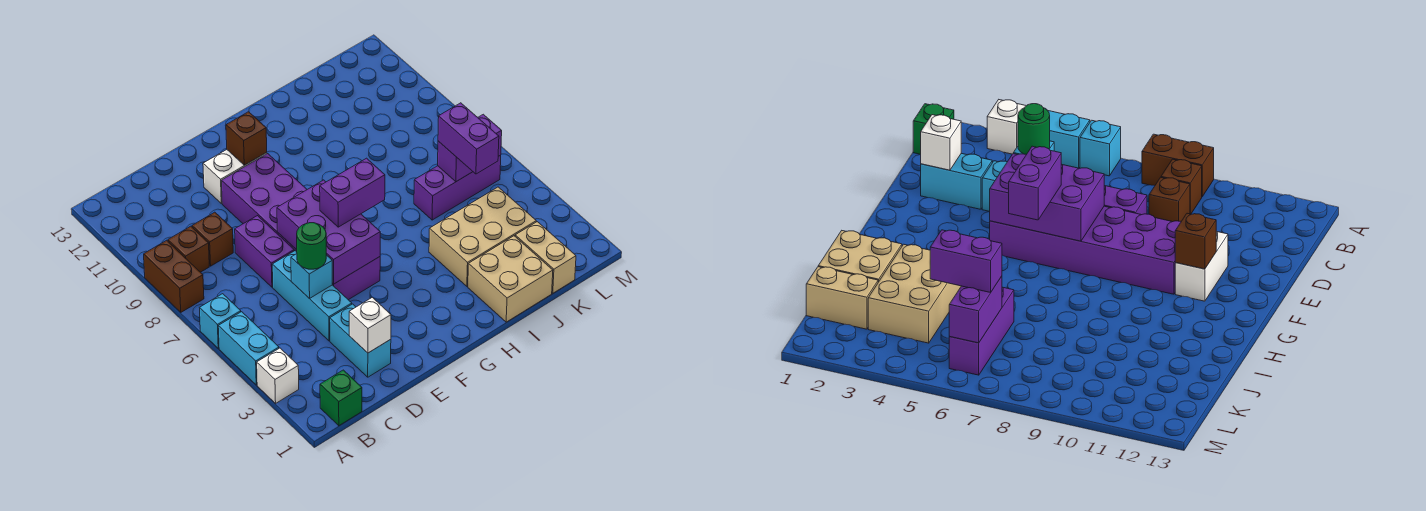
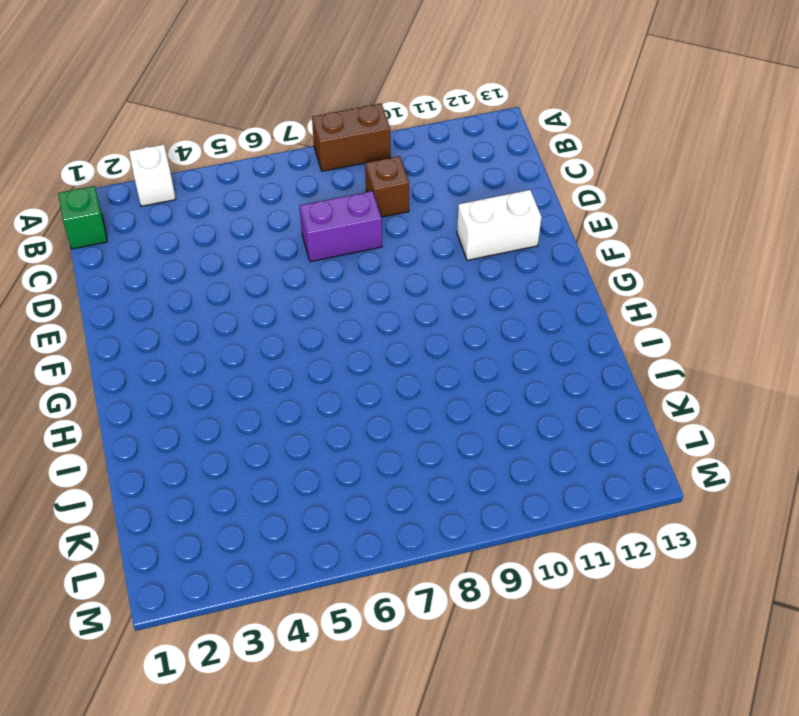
white brick E11:E12 level 1 -> white brick E11:F11 level 1
none -> cyan brick A4:A5 level 1
none -> cyan brick A6 level 1
none -> brown brick B9 level 1

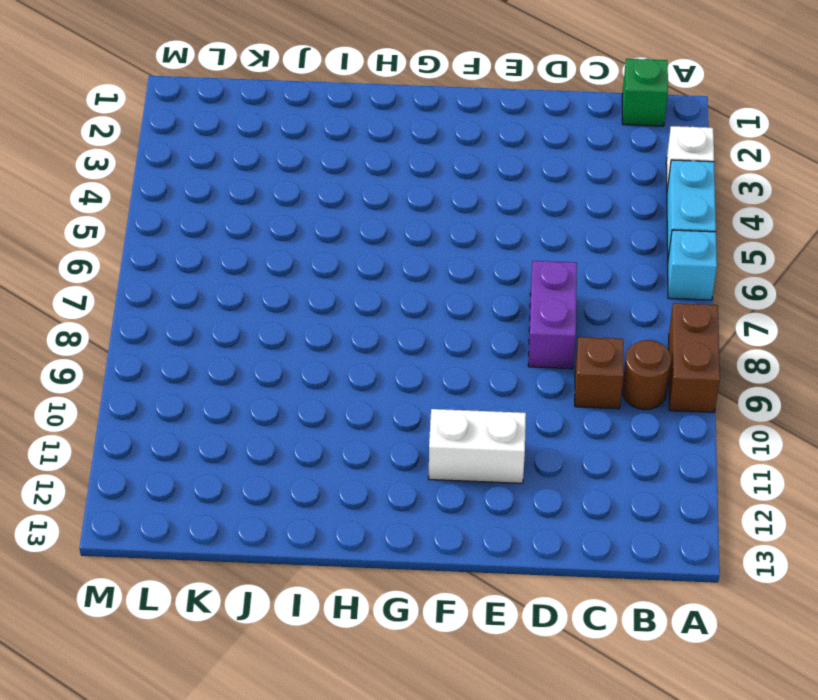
brown round brick B9 level 1 -> brown brick B9 level 1
none -> cyan brick D2:D3 level 1
none -> cyan brick D4:D6 level 1
none -> purple brick E5:F10 level 1

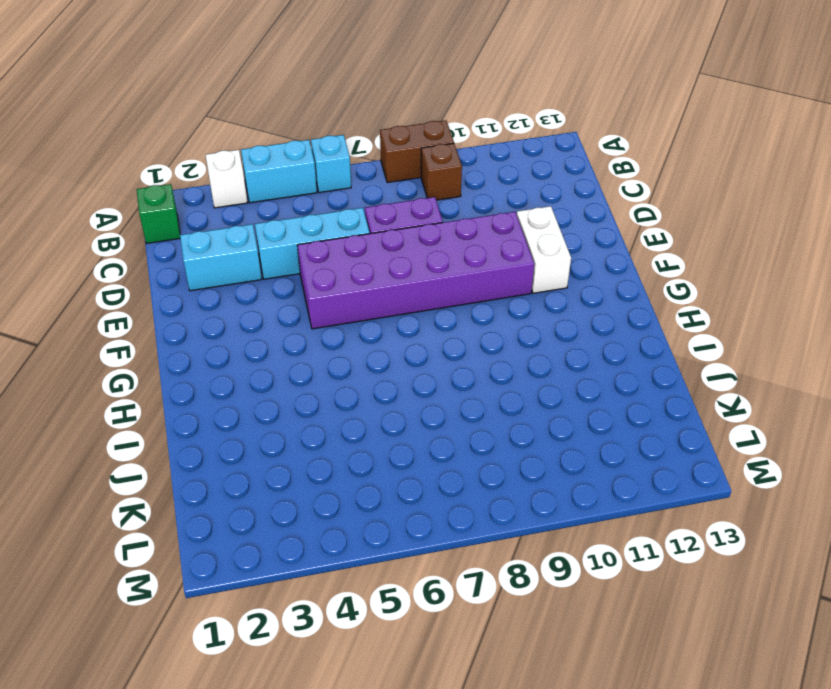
none -> brown brick C9 level 1
none -> tan brick I1:J2 level 1
none -> tan brick I3:K4 level 1

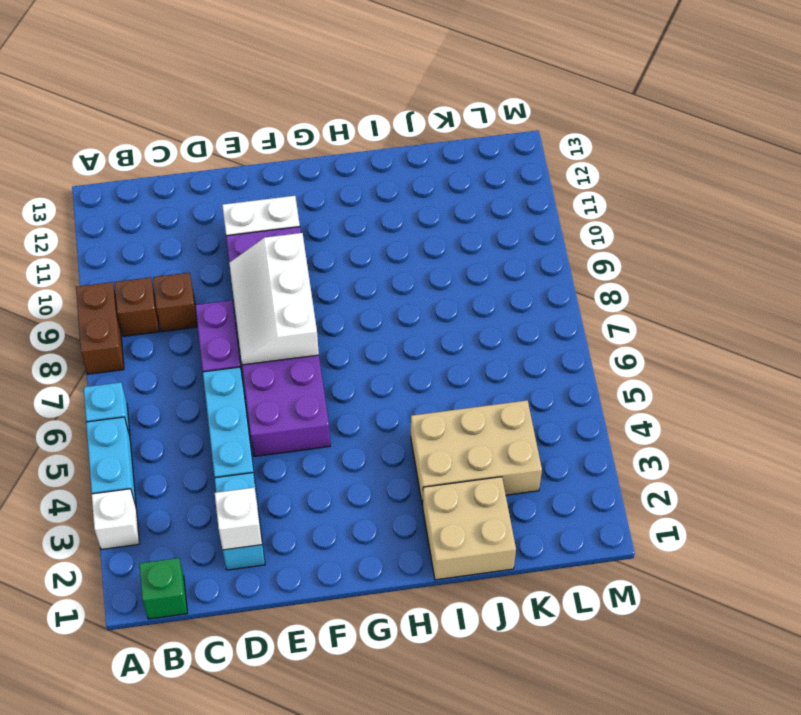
white slope E7:F9 level 2 top F -> purple brick E5:F7 level 2
none -> purple brick J6:L6 level 1
none -> tan brick K1:K2 level 1
none -> cyan brick D5 level 2

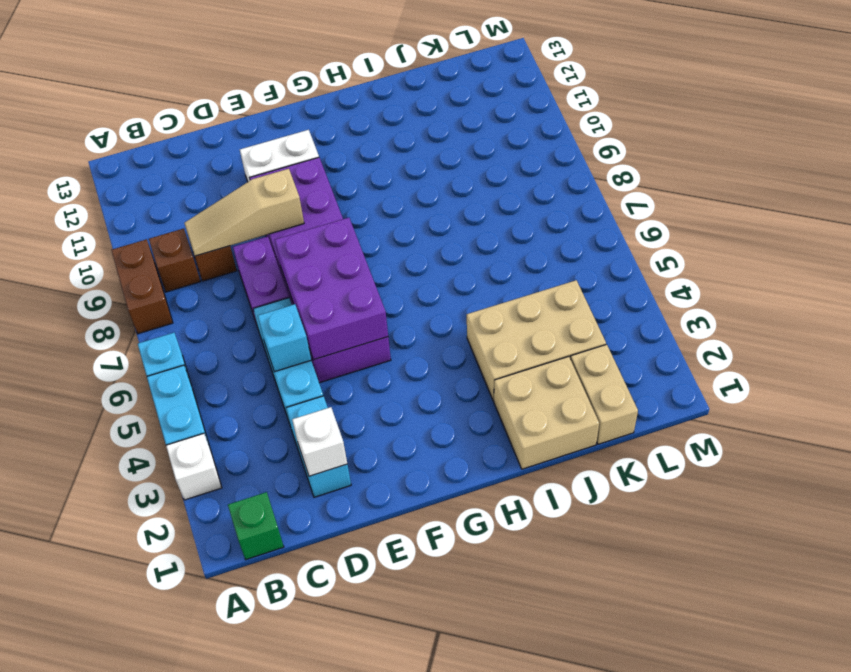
tan slope C9:E9 level 2 top E -> none
none -> purple brick J6:L6 level 1
none -> brown brick F11 level 2
none -> purple brick K6:L6 level 2

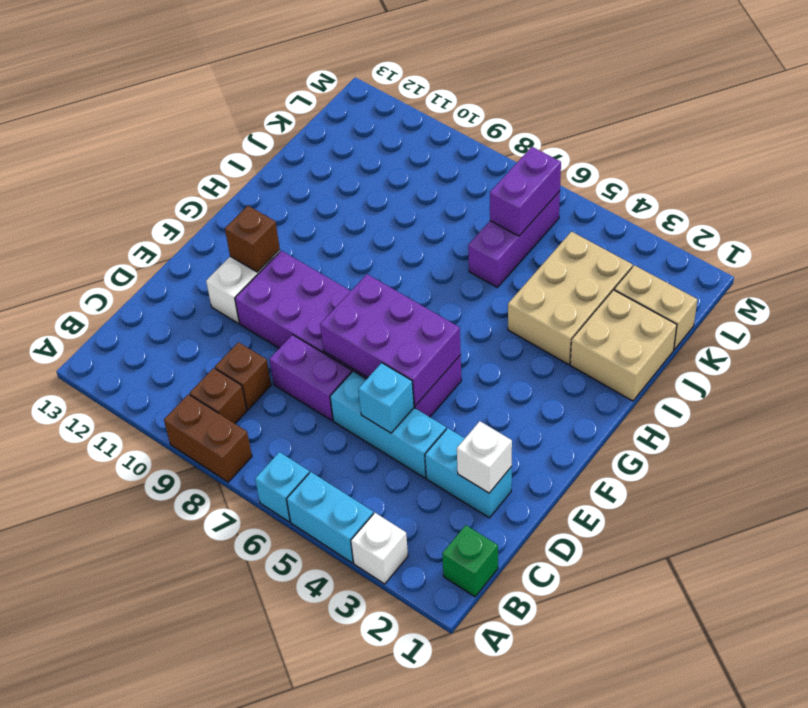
none -> green round brick D5 level 3
none -> purple brick F6:G6 level 3
none -> purple brick K5:K6 level 3

